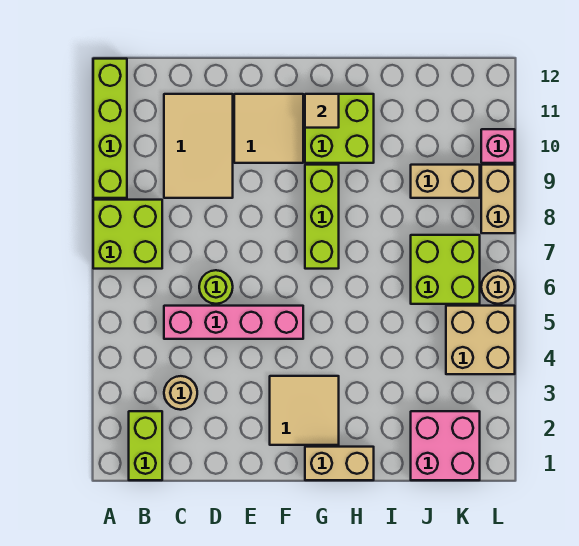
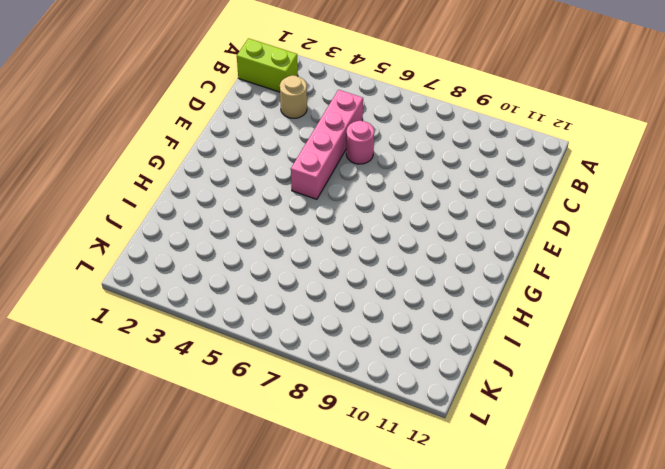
pink round brick D6 level 1 -> lime round brick D6 level 1
none -> lime brick A7:B8 level 1
none -> lime brick A9:A12 level 1
none -> tan tile C9:D11 level 1

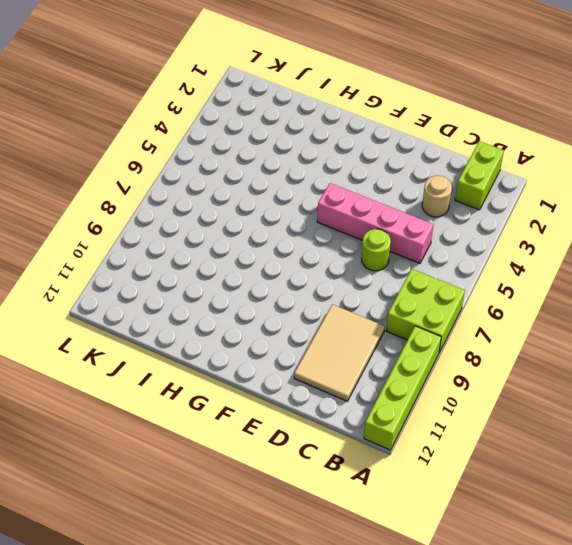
none -> tan tile E10:F11 level 1
none -> tan tile F2:G3 level 1
none -> tan brick G1:H1 level 1

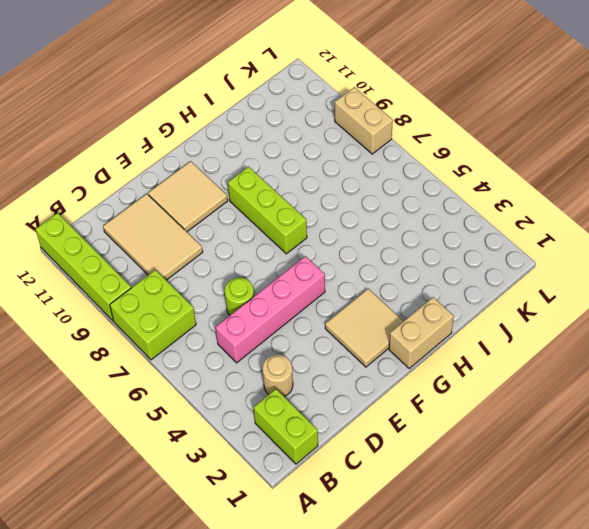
none -> lime brick G10:H11 level 1
none -> pink brick J1:K2 level 1
none -> lime brick J6:K7 level 1

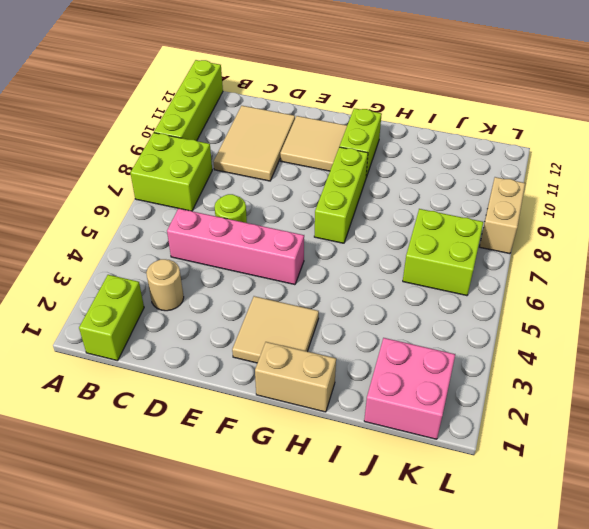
lime brick G10:G11 level 1 -> lime brick G10:H11 level 1
none -> tan brick J9:K9 level 1
none -> tan brick K4:L5 level 1
none -> tan round brick L6 level 1

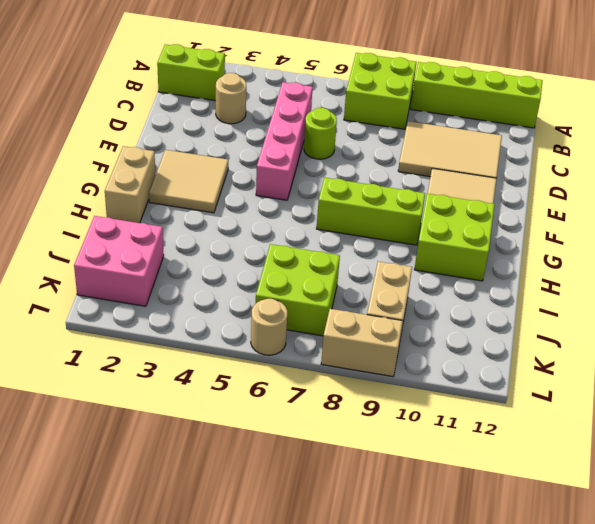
none -> tan brick K4:L5 level 1
none -> pink brick L10 level 1
none -> tan tile G11 level 2

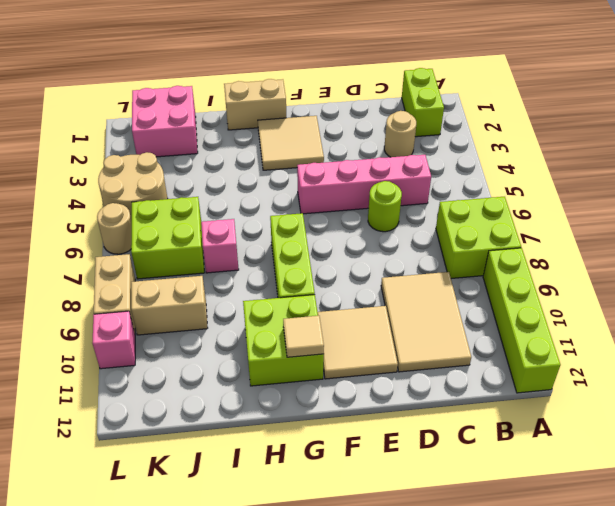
pink brick I7 level 1 -> none
tan round brick K4:L5 level 1 -> tan brick K4:L5 level 1

